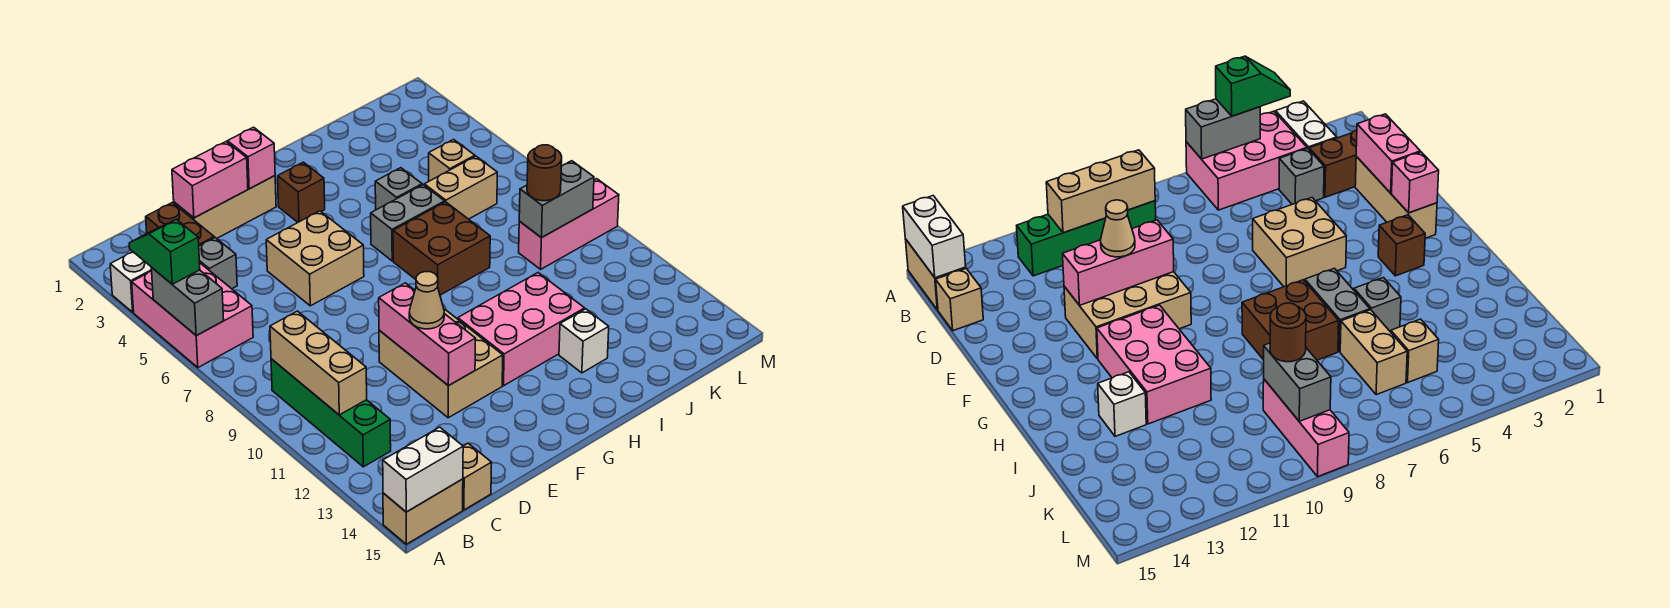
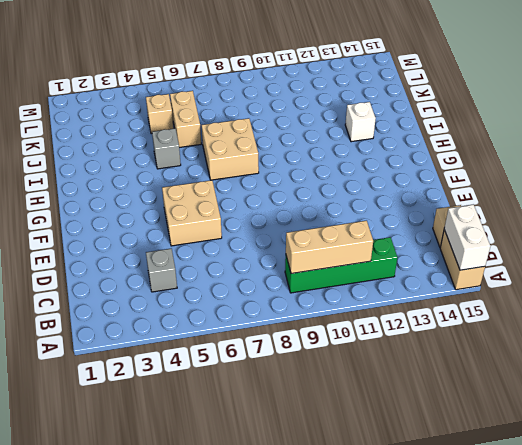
tan brick H7:I8 level 1 -> brown brick H7:I8 level 1
none -> white brick A3:B3 level 1
none -> pink brick A4:B6 level 1
none -> brown brick C2:C3 level 1

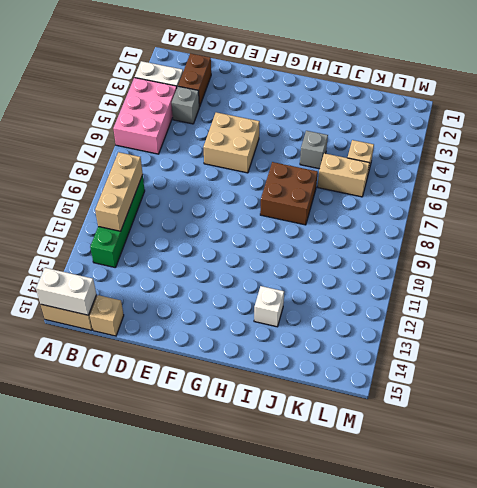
none -> tan brick D2:F2 level 1
none -> tan brick E10:F12 level 1
none -> brown brick G3 level 1

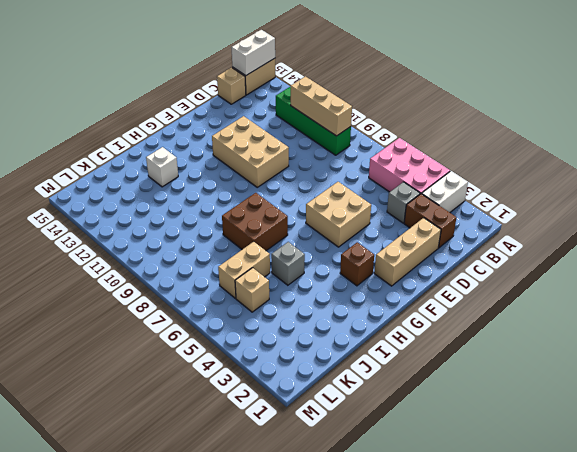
none -> pink brick G11:I12 level 1
none -> grey brick H6:I6 level 1
none -> pink brick K9:M9 level 1

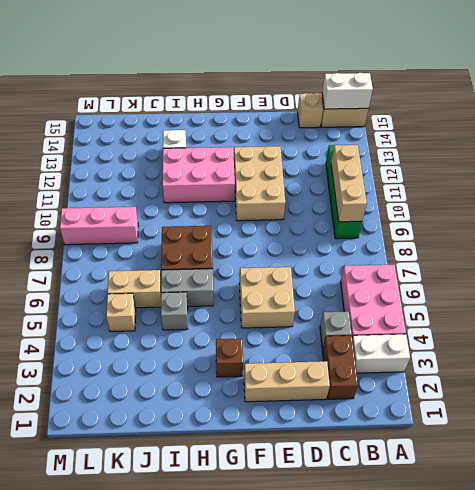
none -> grey brick A5:A6 level 2
none -> pink brick D2:E2 level 2
none -> pink brick E10:E12 level 2

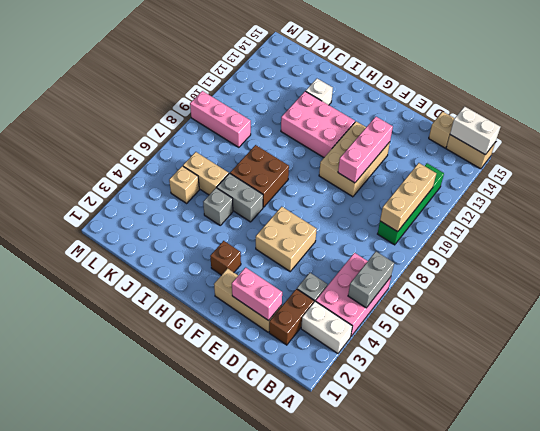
none -> pink brick F2 level 2
none -> grey brick K9:L9 level 2
none -> green slope A4:A5 level 3 top 5

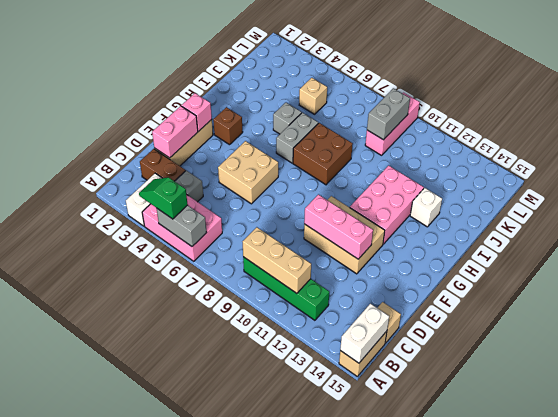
none -> tan brick J6:K6 level 1
none -> tan cone E11 level 3
none -> brown round brick K9 level 3

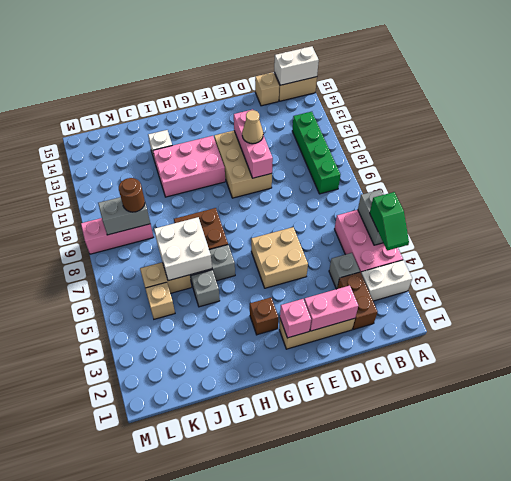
white brick I6:J7 level 2 -> none
none -> tan brick B9:B11 level 2

